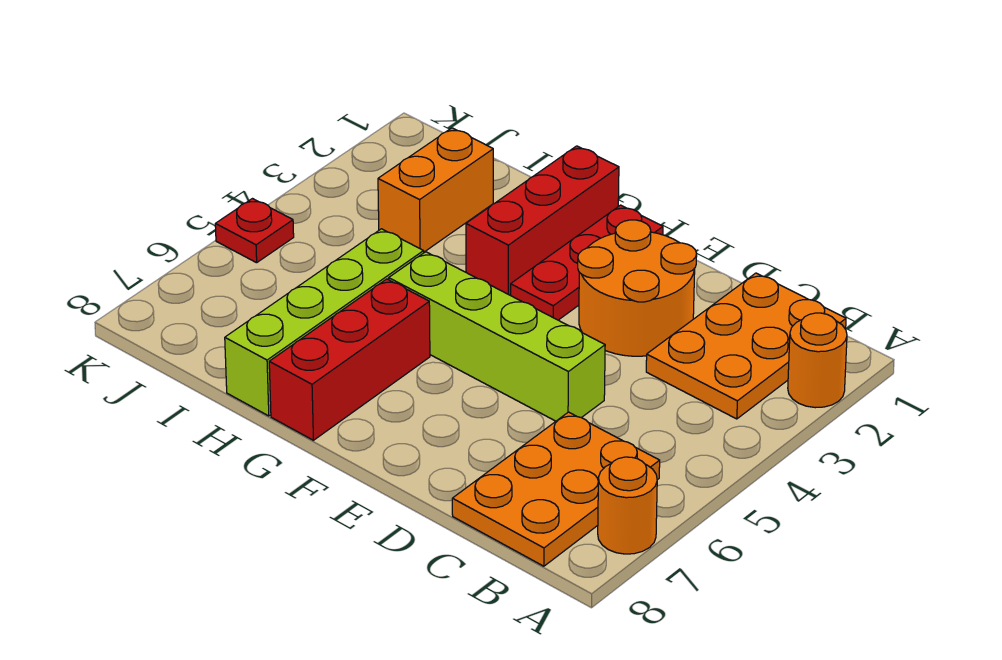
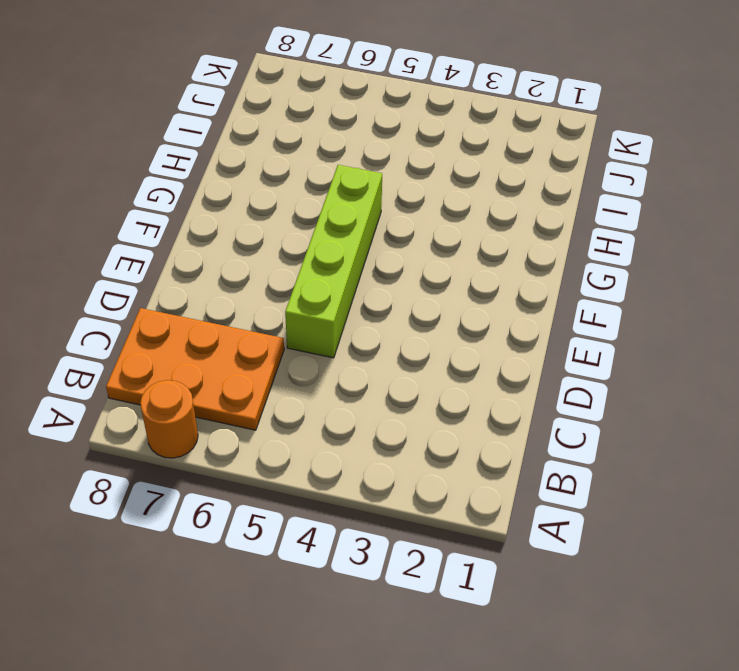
none -> orange round brick A2 level 1
none -> orange plate B1:C3 level 1
none -> orange round brick D2:E3 level 1

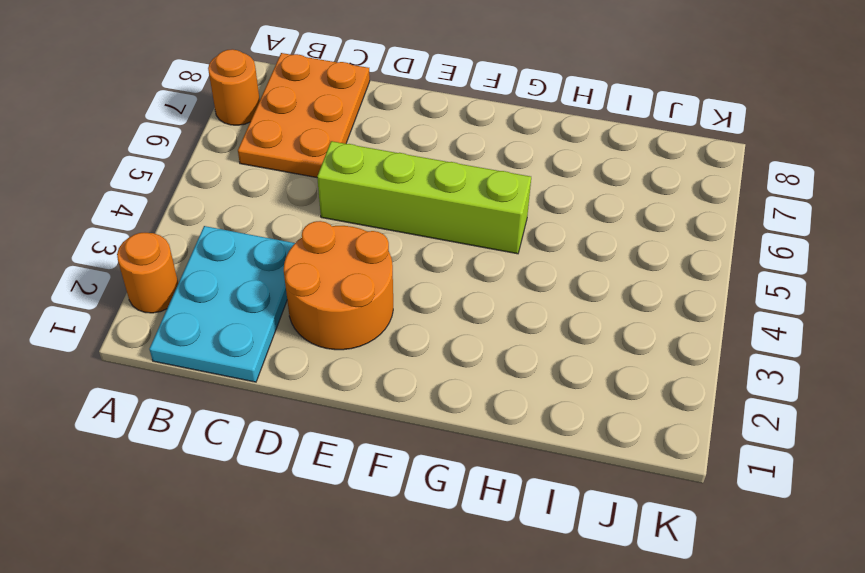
cyan plate B1:C3 level 1 -> orange plate B1:C3 level 1
none -> red plate F1:F3 level 1
none -> red brick G1:G3 level 1
none -> red brick G6:G8 level 1

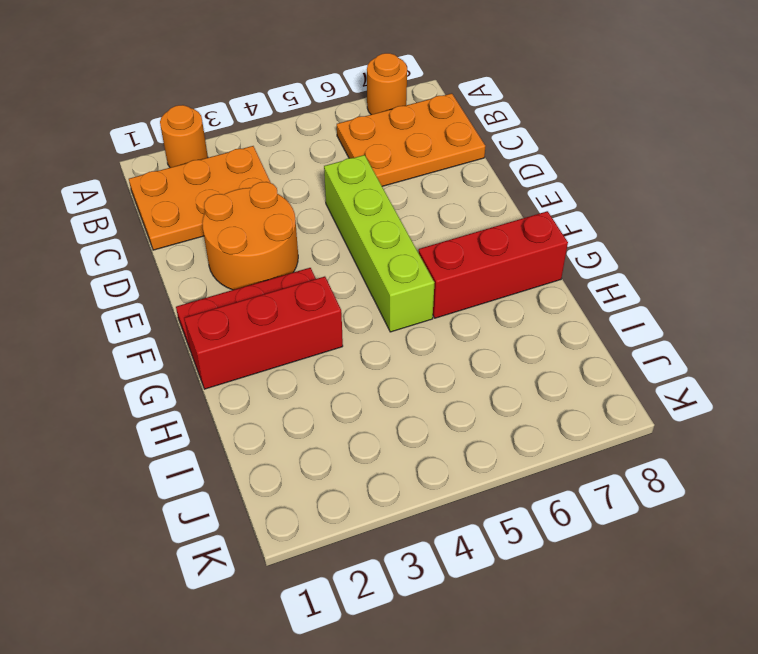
none -> lime brick H5:H8 level 1
none -> orange brick I2:I3 level 1
none -> red plate K5 level 1

